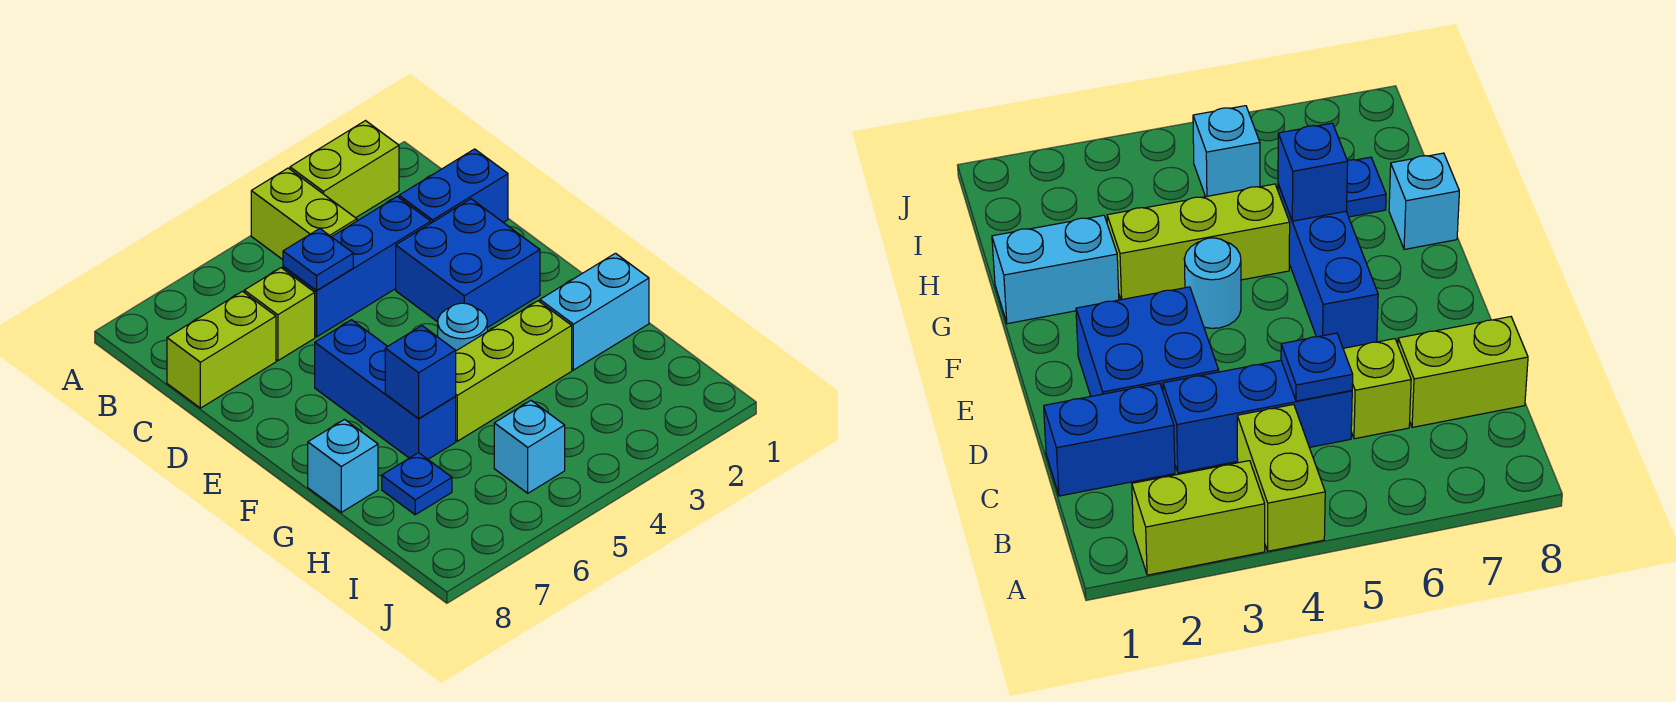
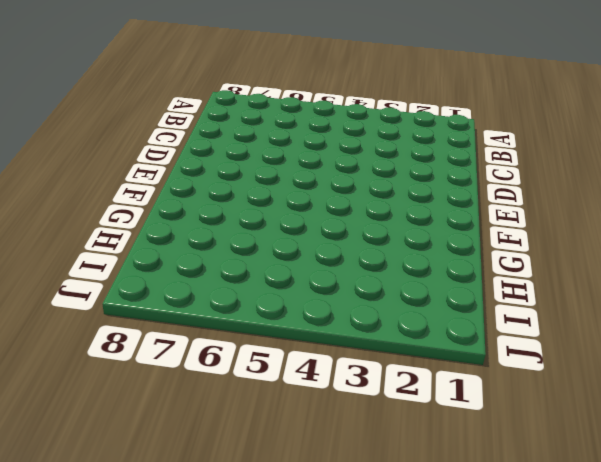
none -> lime brick A2:A3 level 1
none -> lime brick A4:B4 level 1
none -> blue brick C1:C2 level 1

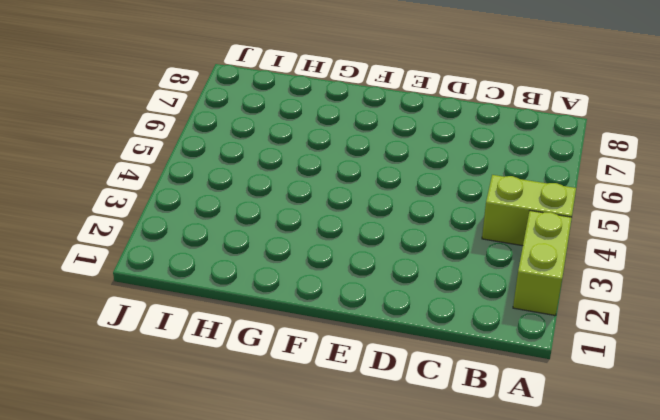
none -> blue brick C1:C2 level 1
none -> blue brick C3:C5 level 1
none -> lime brick C6 level 1

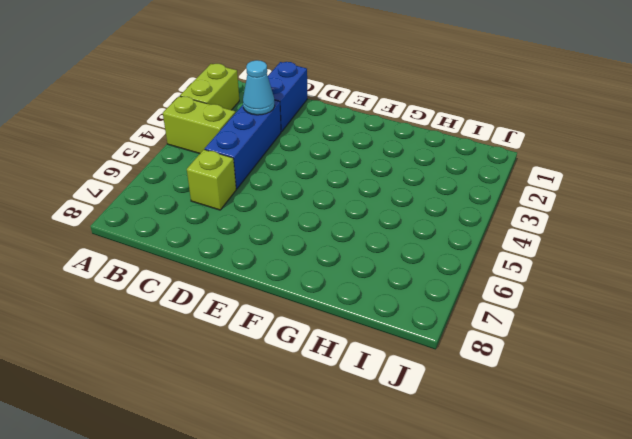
cyan cone C3 level 2 -> none
none -> lime brick C7:C8 level 1
none -> blue brick D2:E3 level 1
none -> blue brick E6:G6 level 1

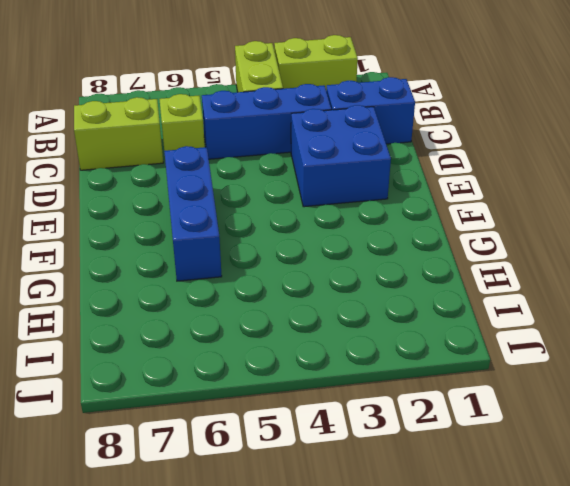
none -> cyan round brick F4 level 1
none -> cyan brick G1:G2 level 1
none -> lime brick G3:G5 level 1

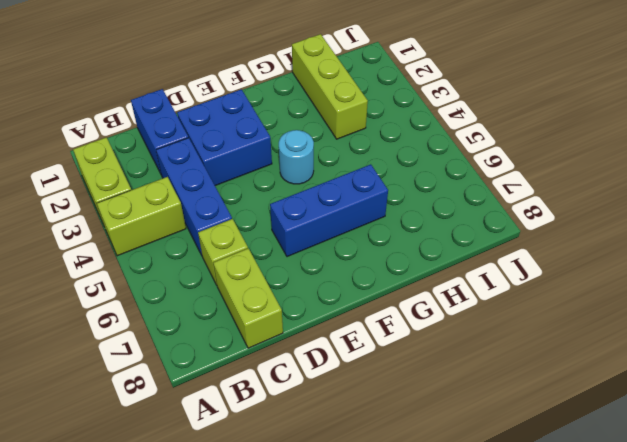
lime brick H1:H3 level 1 -> lime brick G3:G5 level 1
none -> cyan brick G1:G2 level 1
none -> cyan brick G8 level 1
none -> blue plate H7 level 1

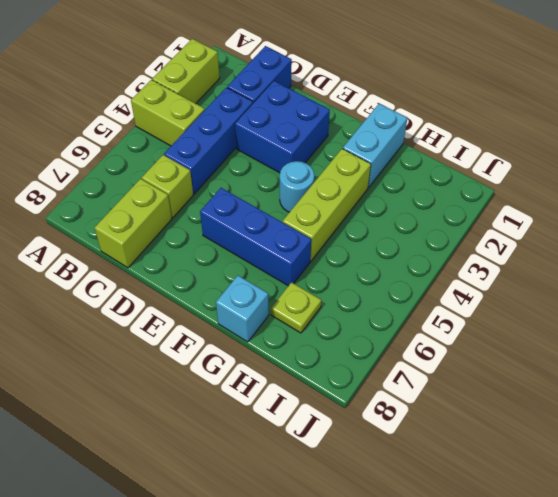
lime plate H7 level 1 -> blue plate H7 level 1
none -> cyan brick I5 level 1
none -> blue plate C5 level 2
none -> blue brick G6 level 2

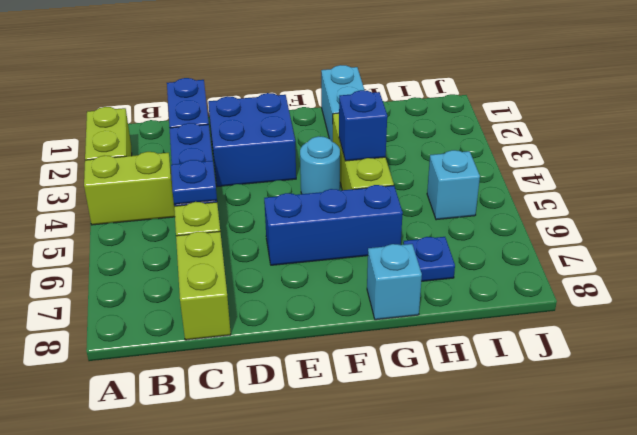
blue brick G4 level 2 -> blue brick G6 level 2

